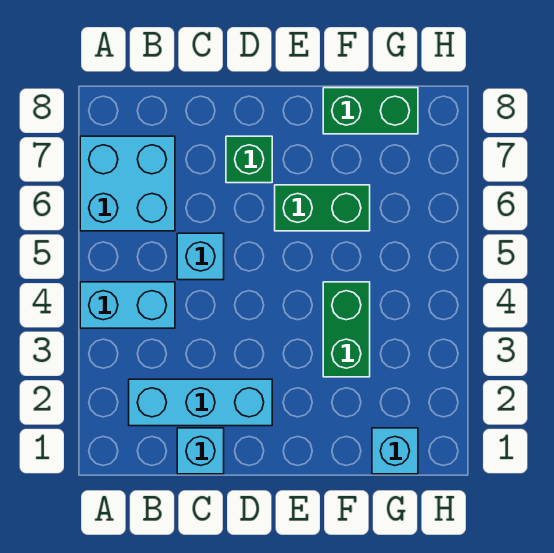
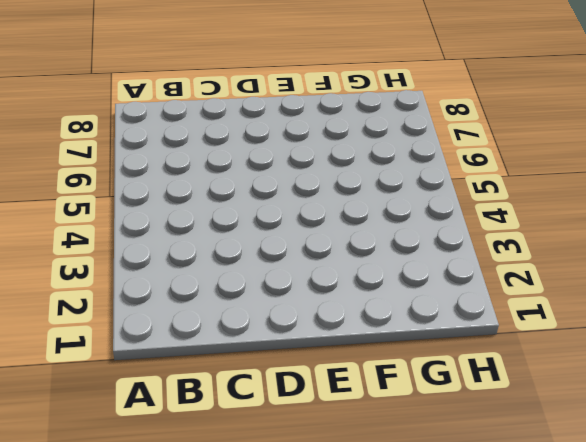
none -> cyan brick A4:B4 level 1
none -> cyan brick A6:B7 level 1

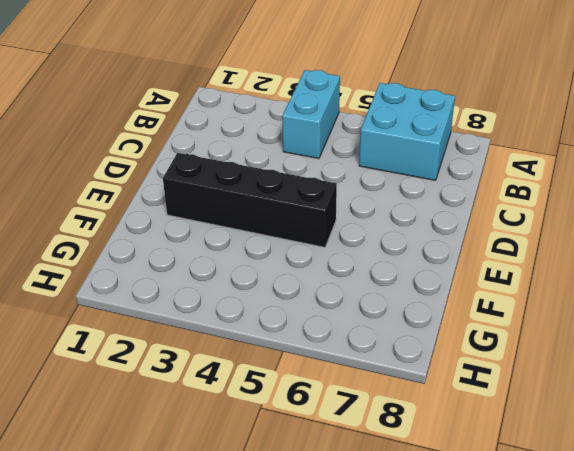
black brick E2:E5 level 1 -> none
none -> cyan brick B2:D2 level 1
none -> cyan brick C1 level 1

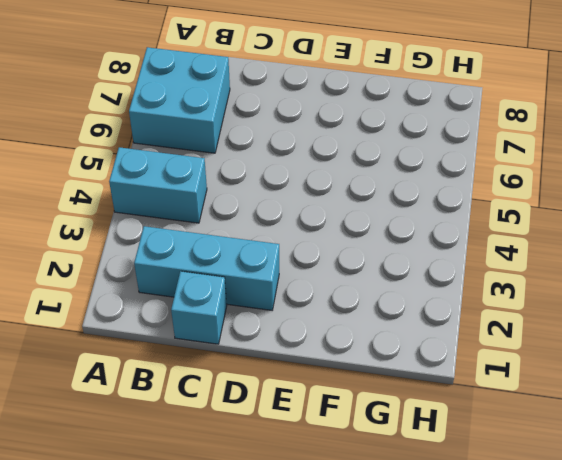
none -> cyan brick C5 level 1
none -> green brick D7 level 1

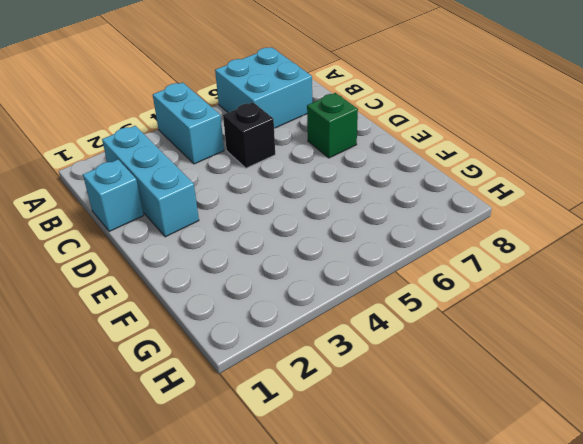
black brick C5 level 1 -> cyan brick C5 level 1
none -> green brick E6:F6 level 1
none -> green brick F3:F4 level 1

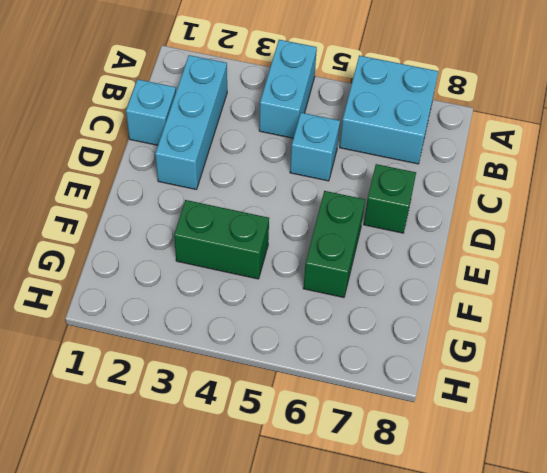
none -> green brick F8:G8 level 1
none -> cyan brick G1 level 1

